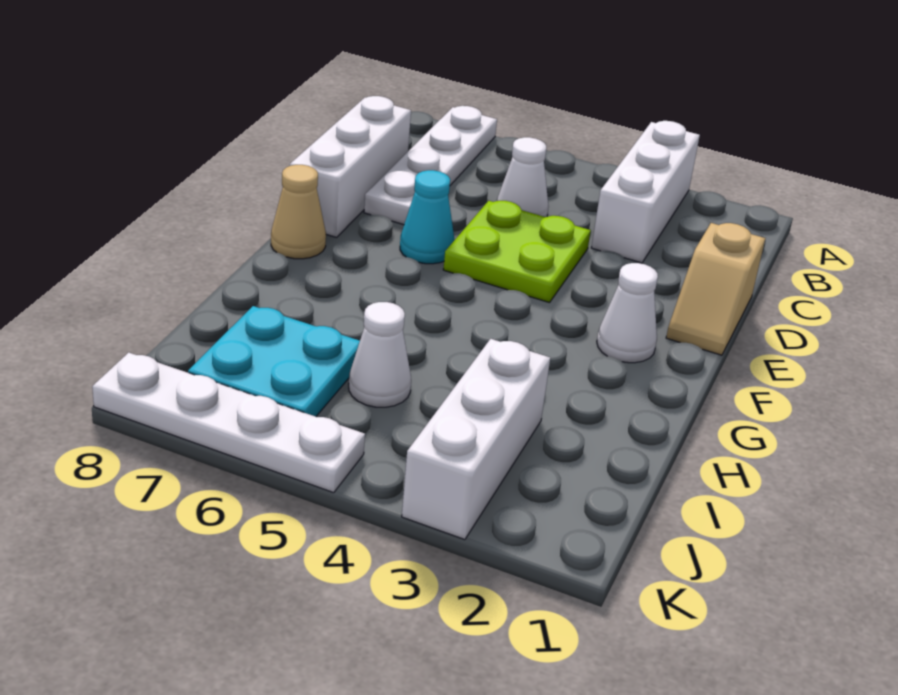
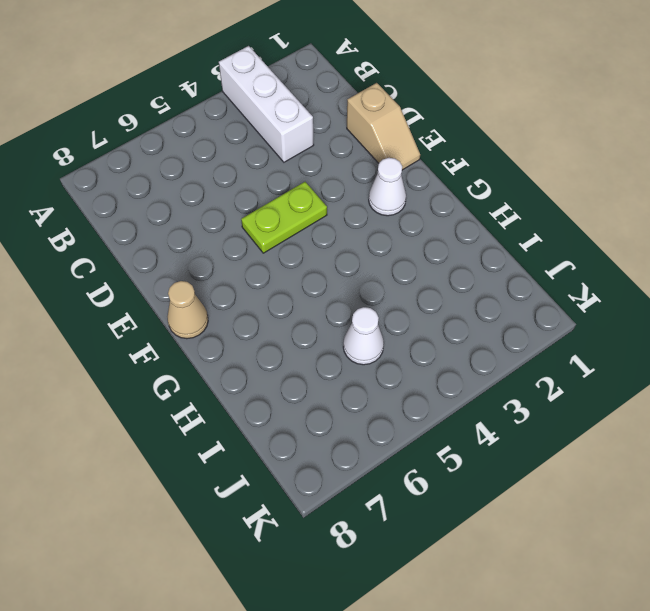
lime plate E4:E5 level 1 -> lime plate D4:E5 level 1
none -> white plate A7:D7 level 1
none -> white cone C5 level 1
none -> white brick C8:E8 level 1

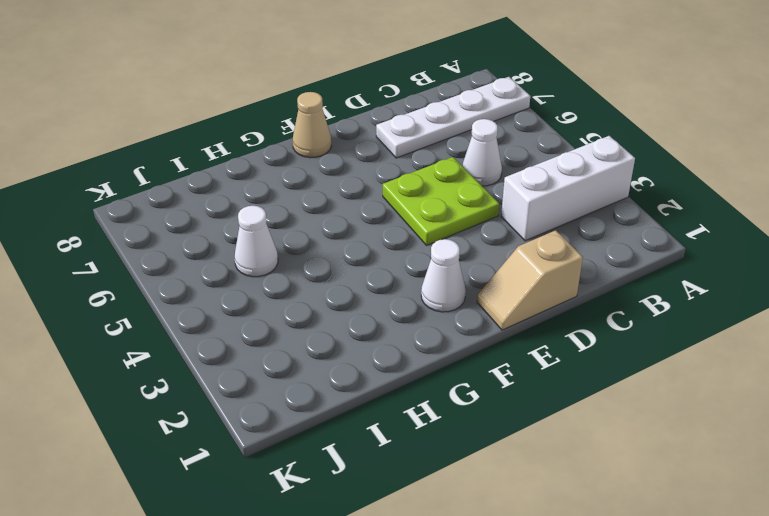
none -> white brick C8:E8 level 1
none -> cyan cone E6 level 1
none -> white brick I3:K3 level 1

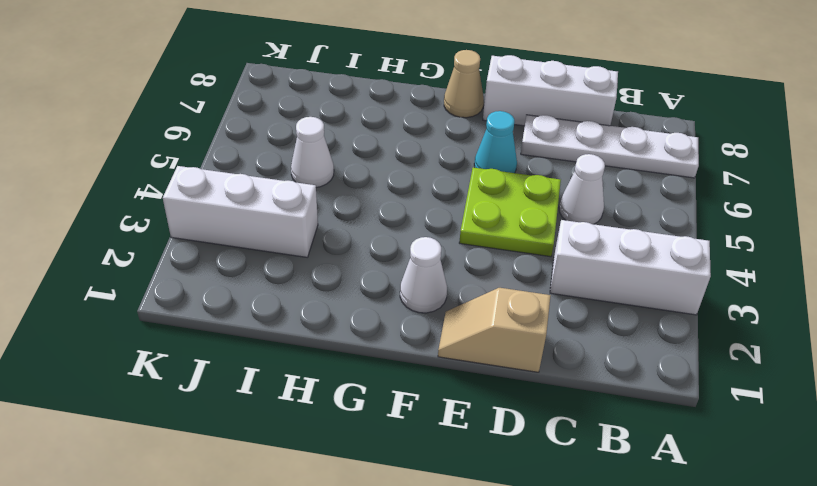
none -> cyan plate I6:J7 level 1
none -> white plate K5:K8 level 1

